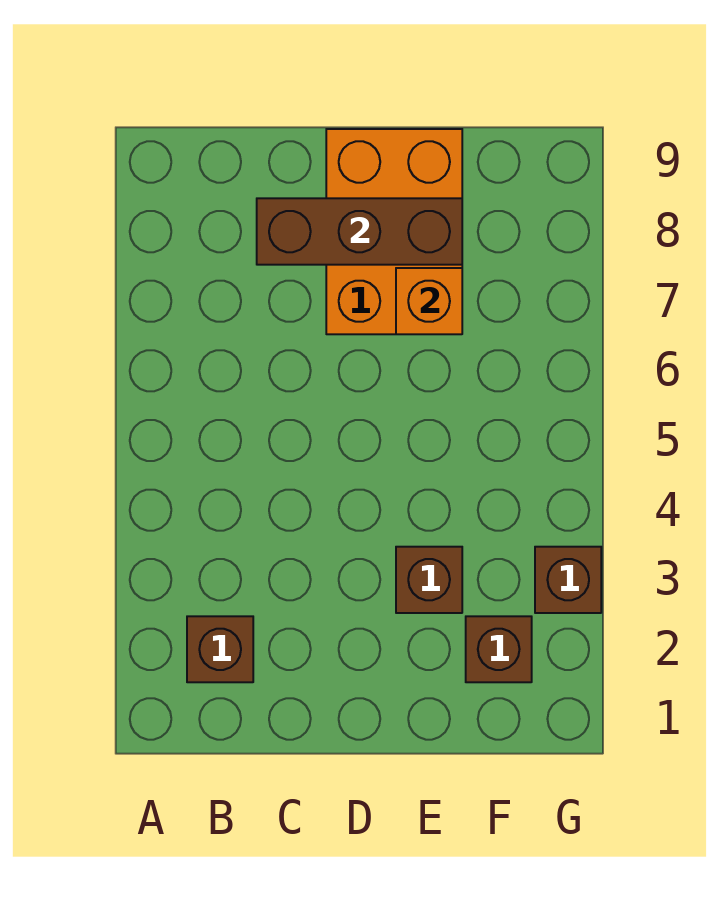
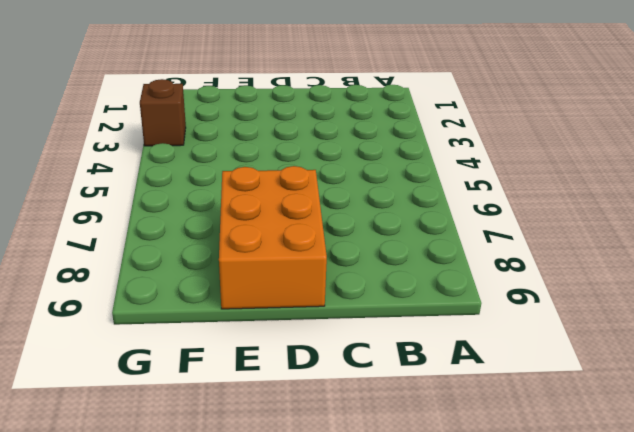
none -> brown brick B2 level 1
none -> brown brick E3 level 1

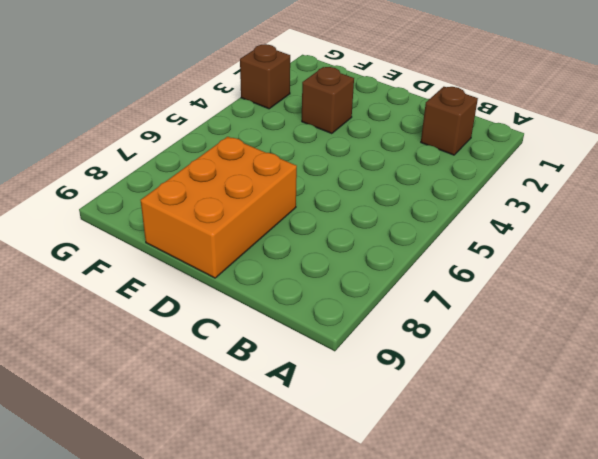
none -> brown brick F2 level 1
none -> brown brick C8:E8 level 2

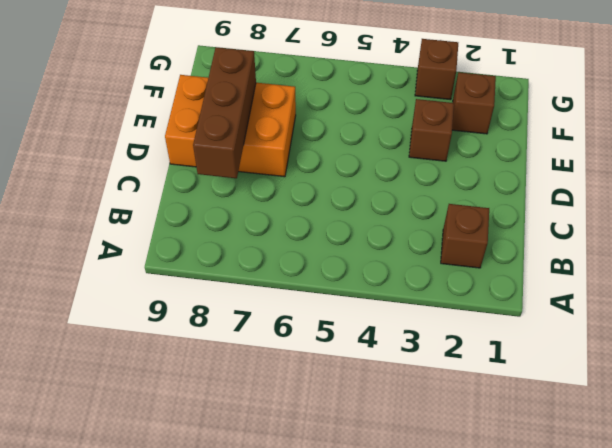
none -> orange brick E7 level 2

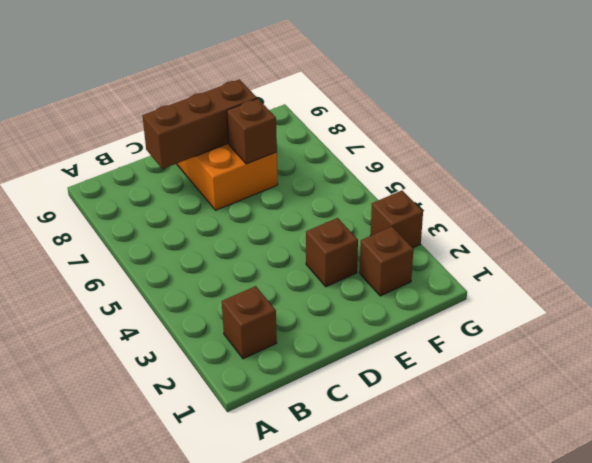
brown brick E7 level 2 -> orange brick E7 level 2

